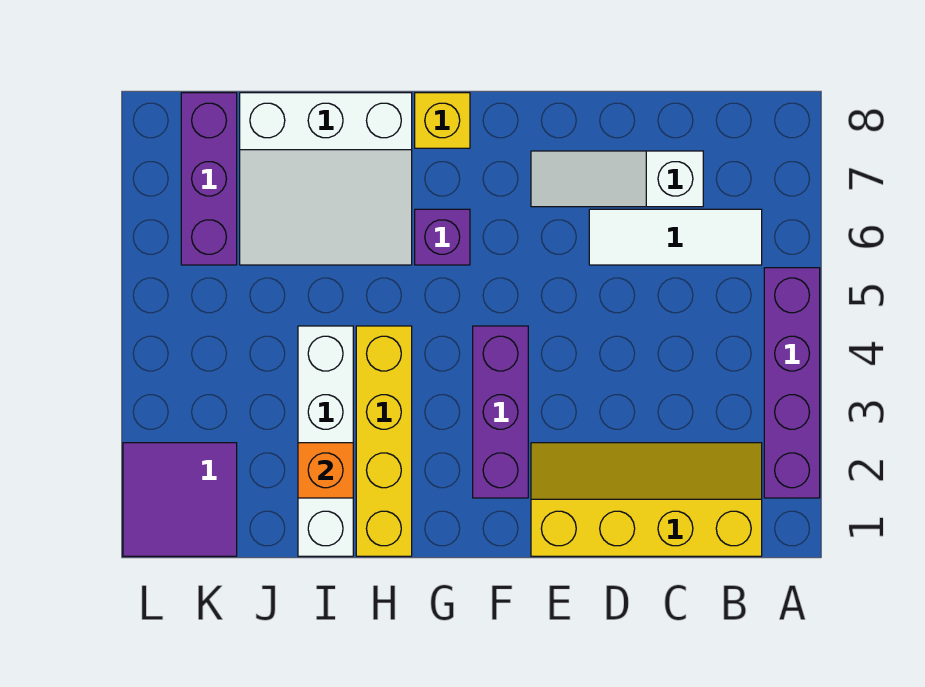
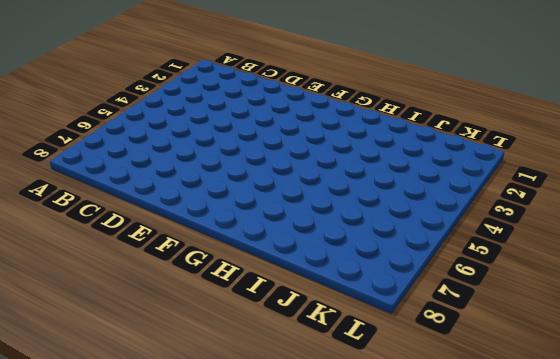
none -> purple brick A2:A5 level 1
none -> yellow slope B1:E2 level 1 top 1
none -> white tile B6:D6 level 1

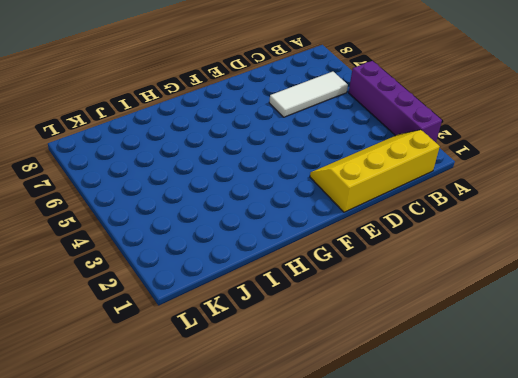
none -> white slope C7:E7 level 1 top C
none -> purple brick F2:F4 level 1
none -> purple brick G6 level 1

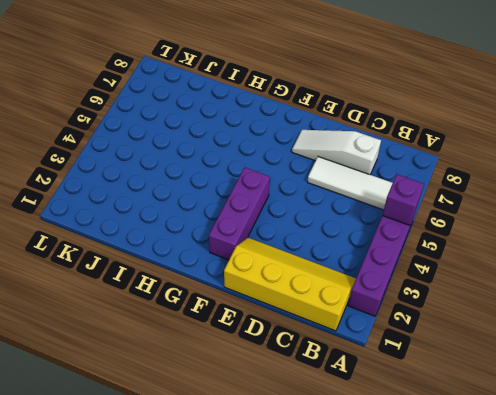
purple brick A5 level 2 -> purple brick G6 level 1
none -> yellow brick G8 level 1
none -> yellow brick H1:H4 level 1
none -> white slope H6:J8 level 1 top 8

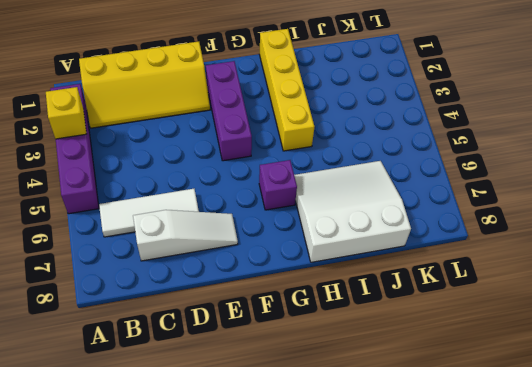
yellow brick A3 level 2 -> yellow brick G8 level 1
none -> white brick I1:I4 level 1
none -> purple tile K1:L2 level 1
none -> purple brick K6:K8 level 1

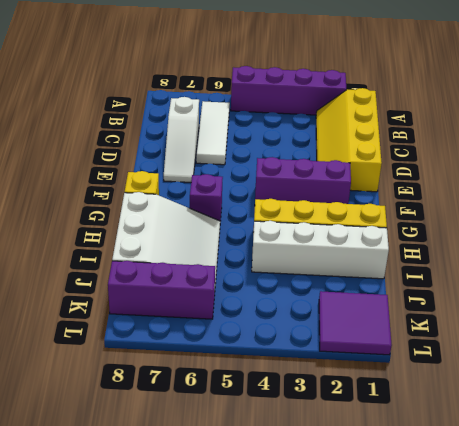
none -> orange brick I2 level 2

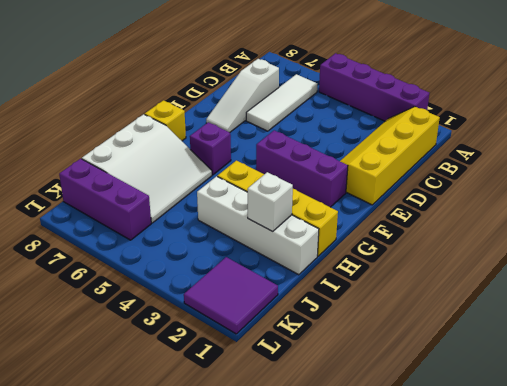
white brick I2 level 2 -> orange brick I2 level 2

